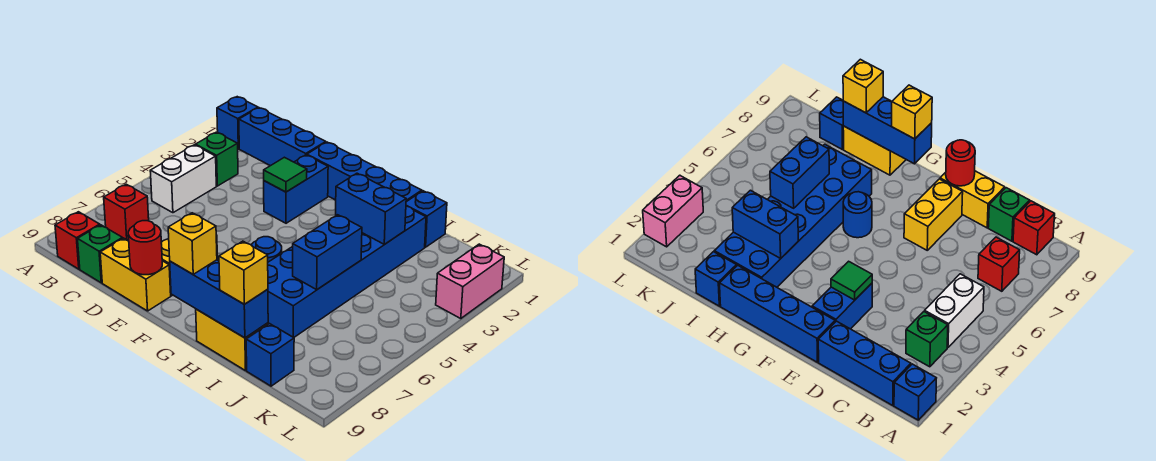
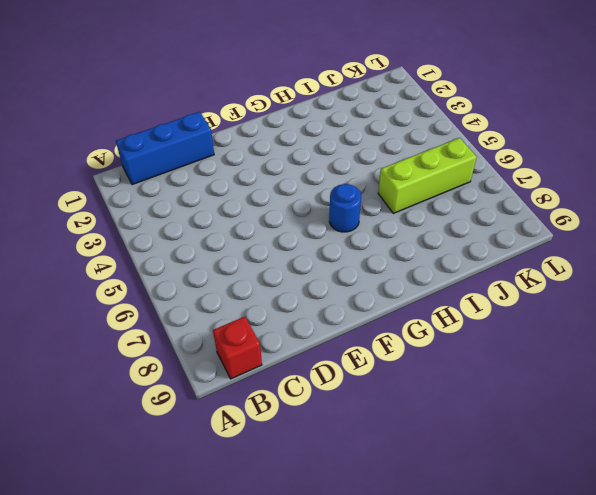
lime brick I6:K6 level 1 -> blue brick H2:I7 level 1
none -> blue brick A1 level 1
none -> green brick B3 level 1
none -> white brick B4:B5 level 1

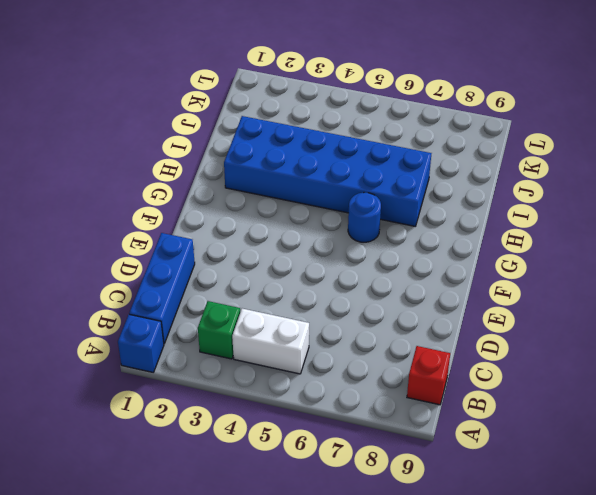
none -> red brick B7 level 1
none -> green brick C9 level 1
none -> yellow brick D9:E9 level 1

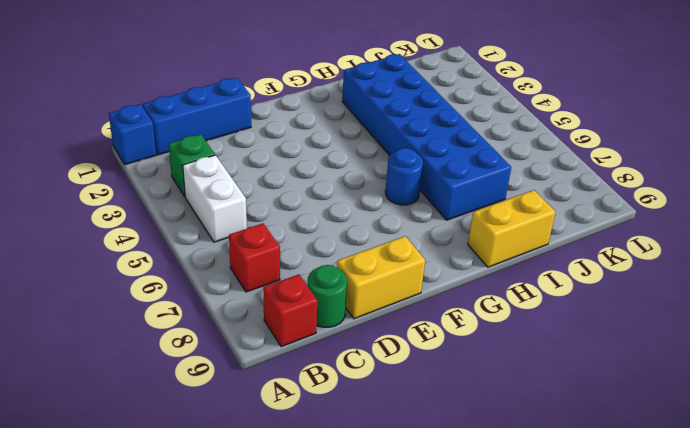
green round brick C9 level 1 -> green brick C9 level 1
none -> blue brick E1:H1 level 1
none -> blue brick E2:E3 level 1
none -> yellow brick E7:E8 level 1

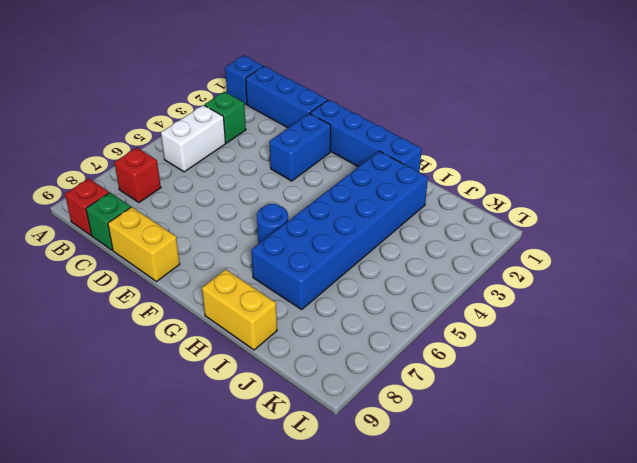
none -> yellow brick E7:E8 level 1
none -> blue brick I1 level 1
none -> blue brick J9 level 1

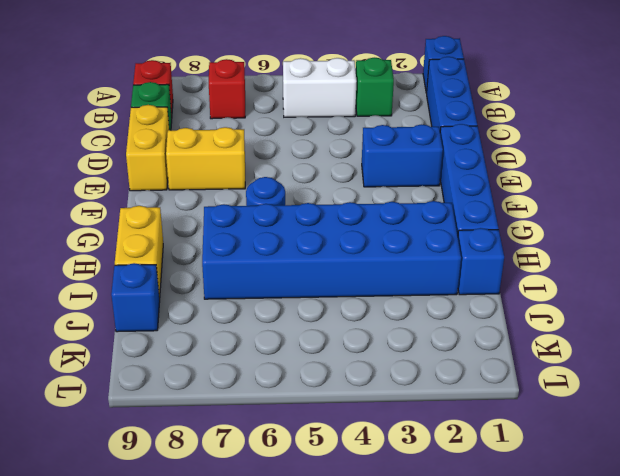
none -> pink brick L2:L3 level 1
none -> green tile E3 level 2
none -> red round brick E9 level 2

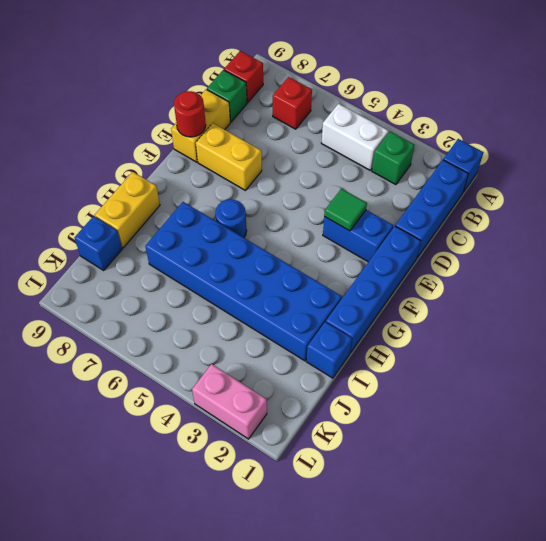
none -> blue brick G9:I9 level 2
none -> blue brick H3:I3 level 2
none -> blue brick I5:I6 level 2

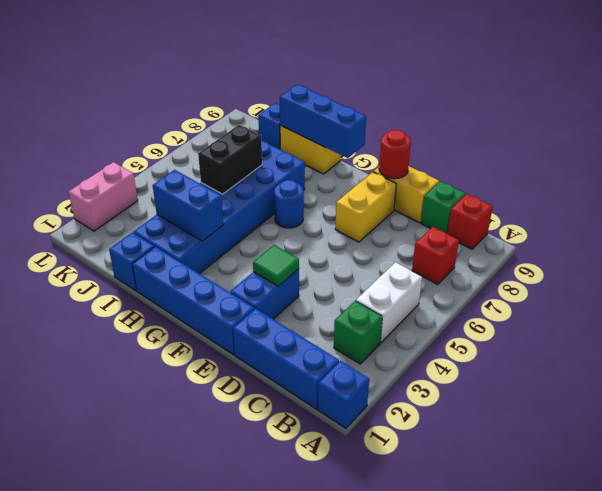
black brick I5:I6 level 2 -> blue brick I5:I6 level 2
none -> yellow brick G9 level 3
none -> yellow brick I9 level 3

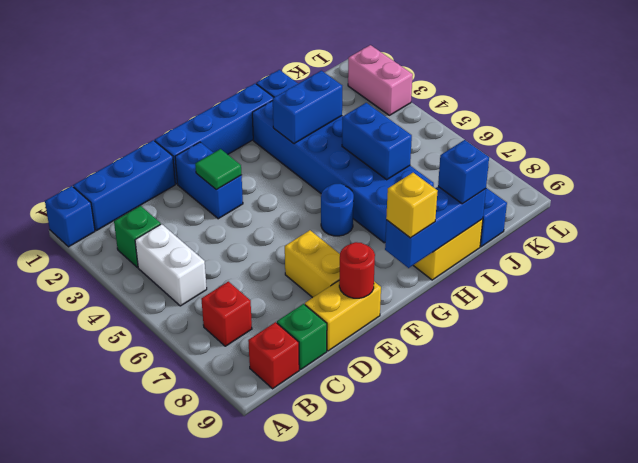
blue brick I9 level 3 -> yellow brick I9 level 3

